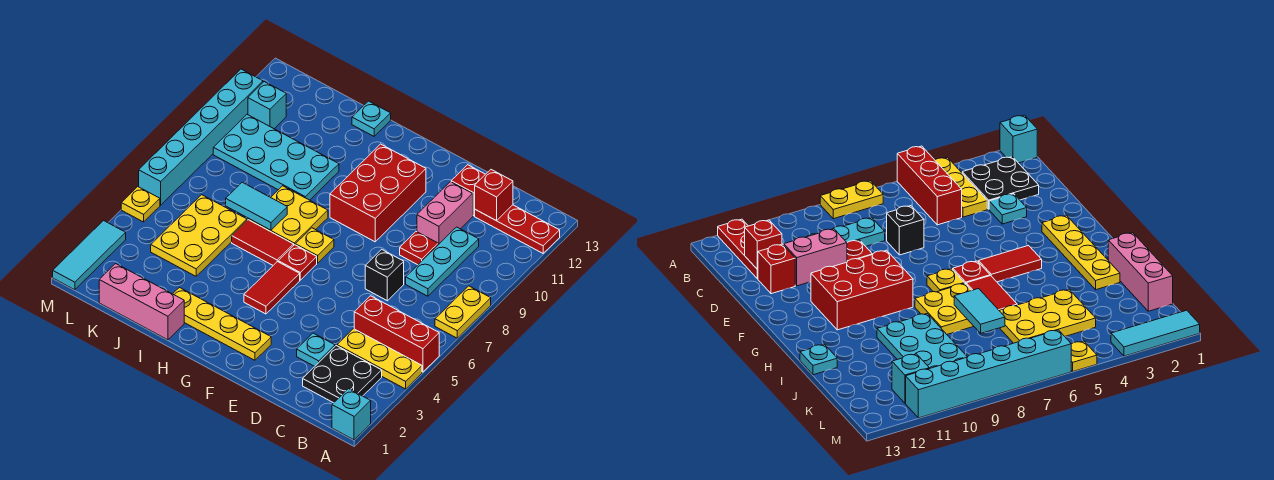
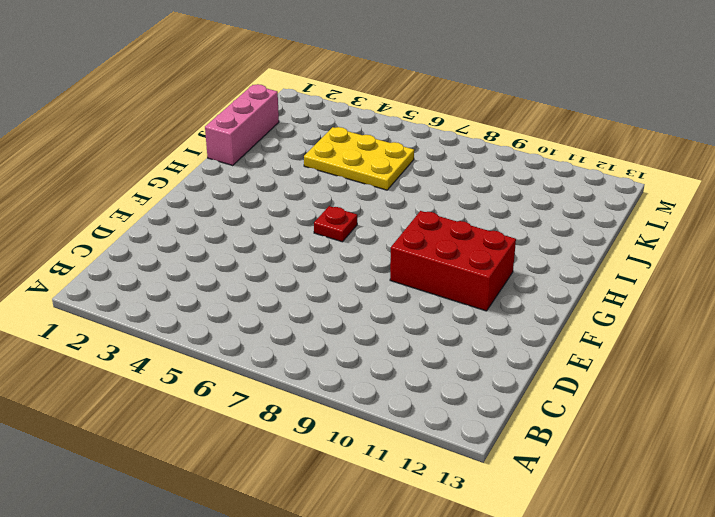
none -> cyan brick A1 level 1
none -> yellow plate A4:C4 level 1
none -> red brick A5:C5 level 1

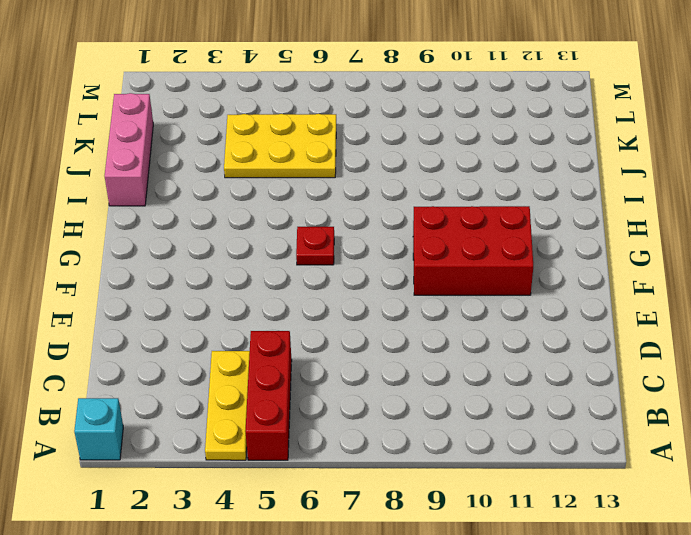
none -> yellow plate A7:A8 level 1
none -> red plate A12:C12 level 1
none -> black plate B2:C3 level 1

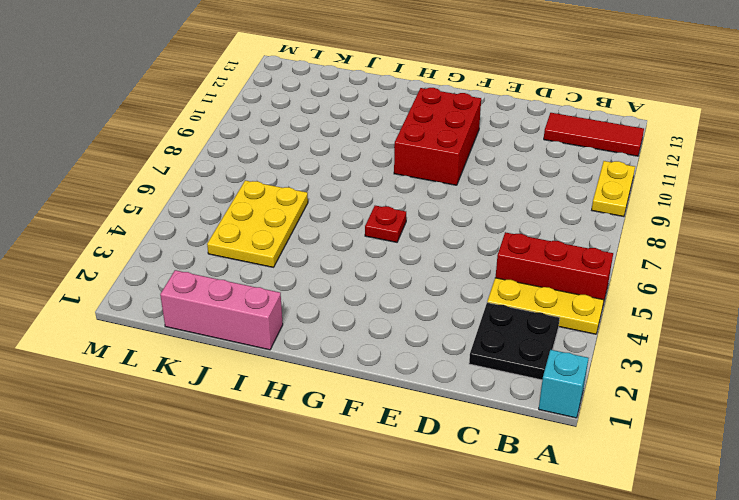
yellow plate A9:A10 level 1 -> yellow plate A7:A8 level 1
red tile A12:C12 level 1 -> red plate A12:C12 level 1
none -> cyan plate C8:C10 level 1
none -> cyan plate D3 level 1
none -> black brick D7 level 1

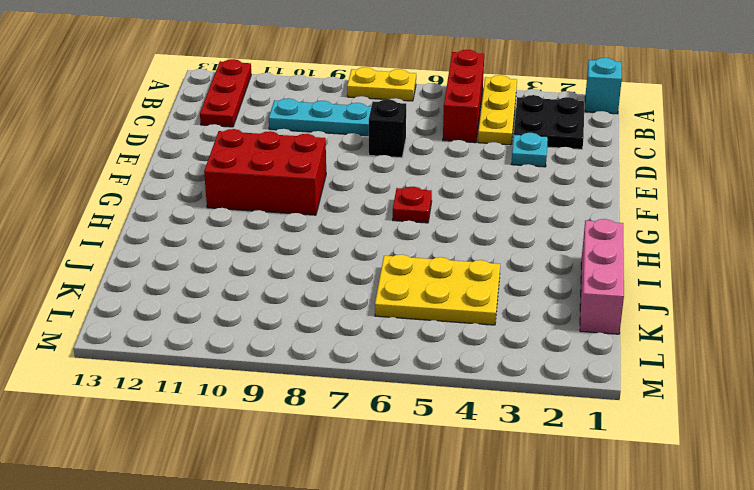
none -> red plate D9 level 1
none -> pink brick D10:D11 level 1
none -> red brick D12 level 1

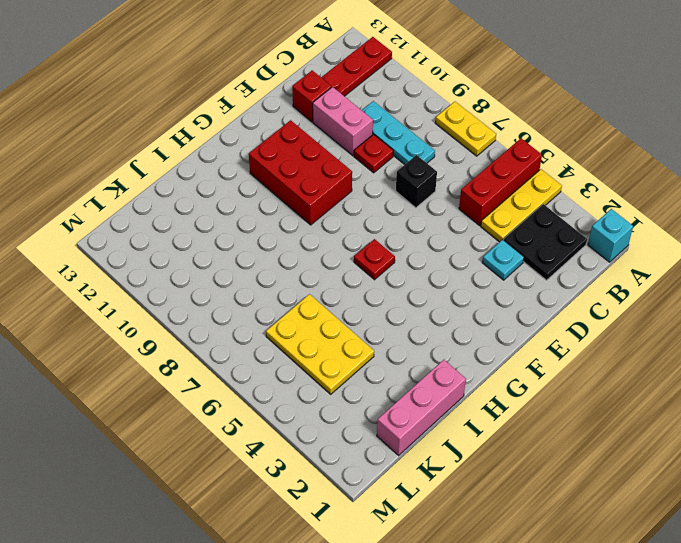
none -> yellow plate F2:I2 level 1
none -> red tile G4:G5 level 1
none -> yellow plate G7 level 1

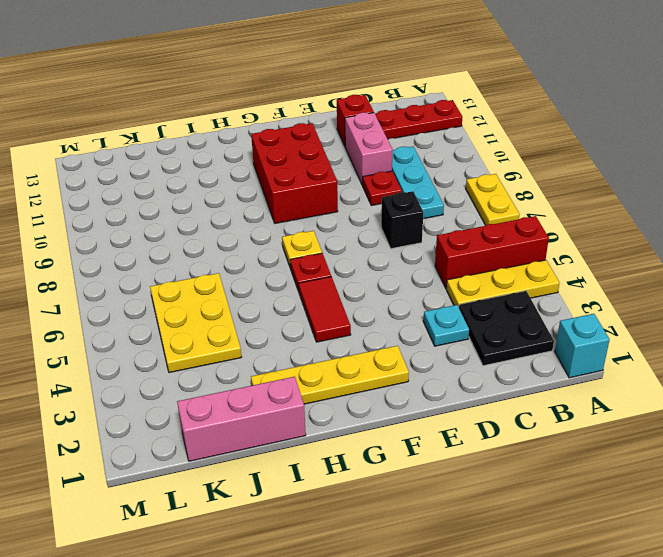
none -> red tile H6:I6 level 1
none -> yellow plate H7:I8 level 1
none -> cyan plate I9:L10 level 1

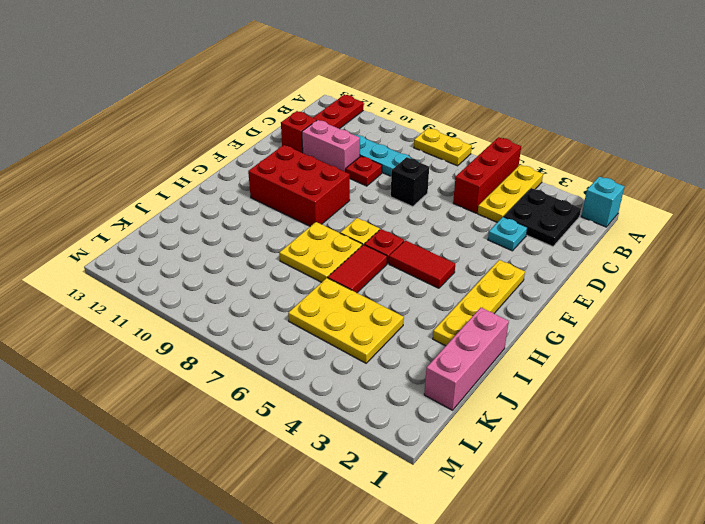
none -> cyan plate I9:L10 level 1
none -> cyan plate I13 level 1
none -> cyan brick L11 level 1

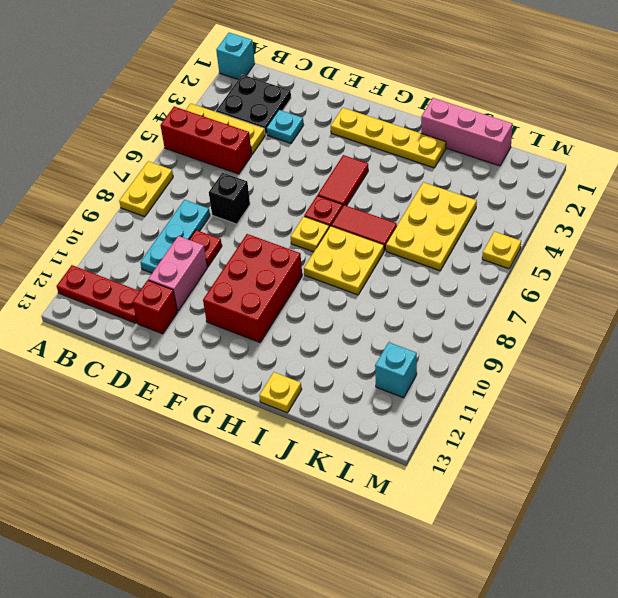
yellow plate I13 level 1 -> cyan plate I13 level 1
none -> cyan plate I9:L10 level 1
none -> cyan tile M1:M3 level 1
none -> cyan brick M6:M11 level 1

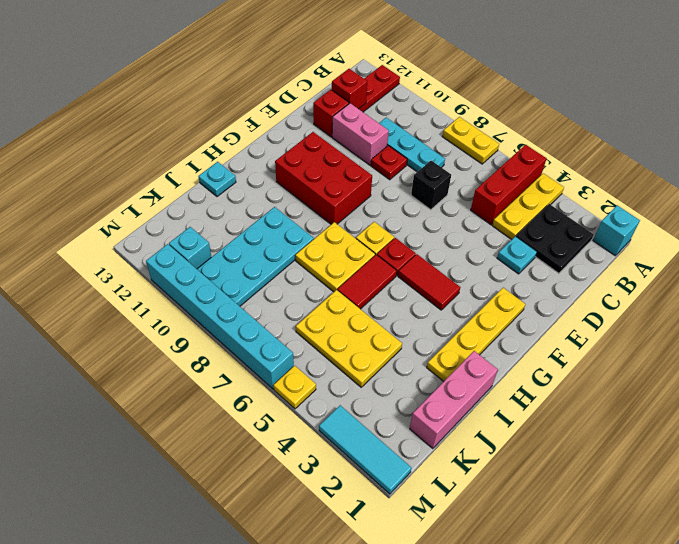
none -> cyan tile I7:J7 level 2

